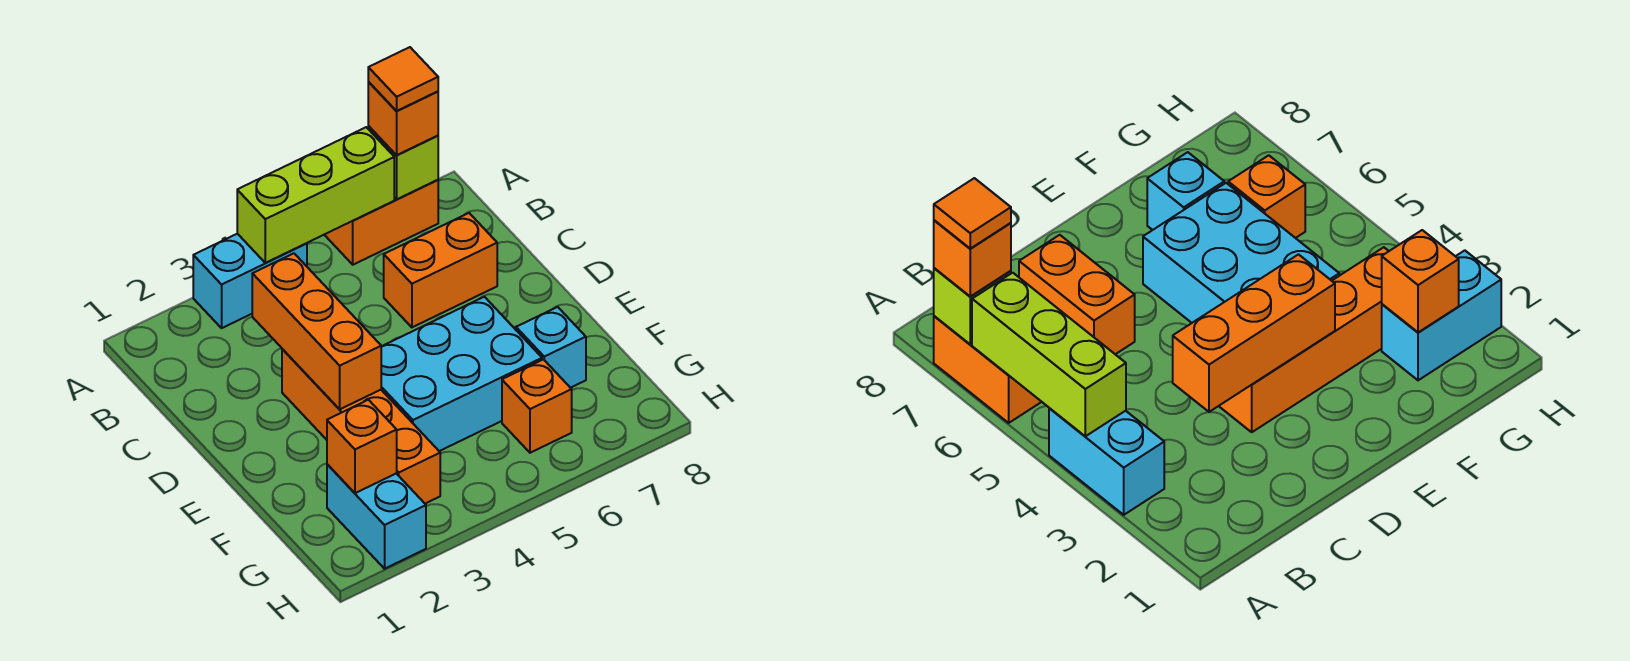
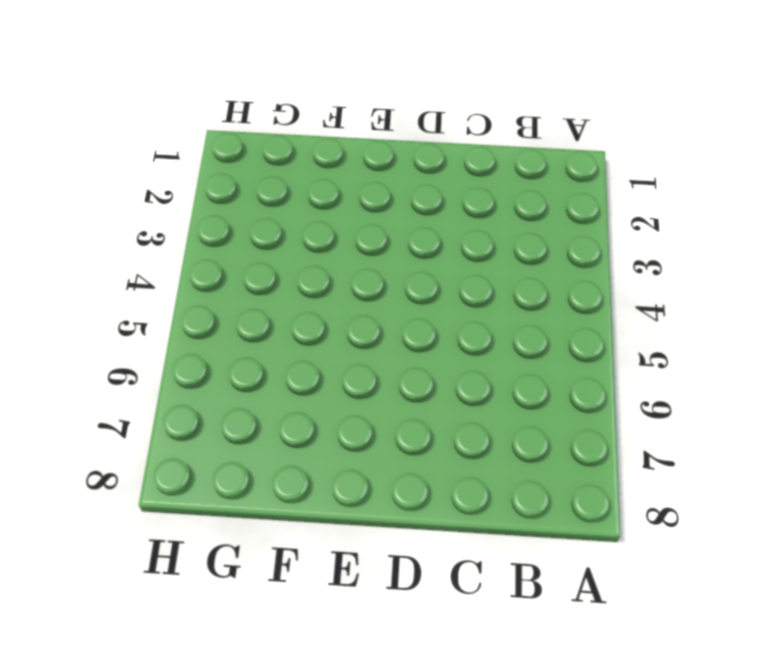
none -> cyan brick A3:A4 level 1
none -> orange brick A6:A7 level 1
none -> orange brick C6:C7 level 1

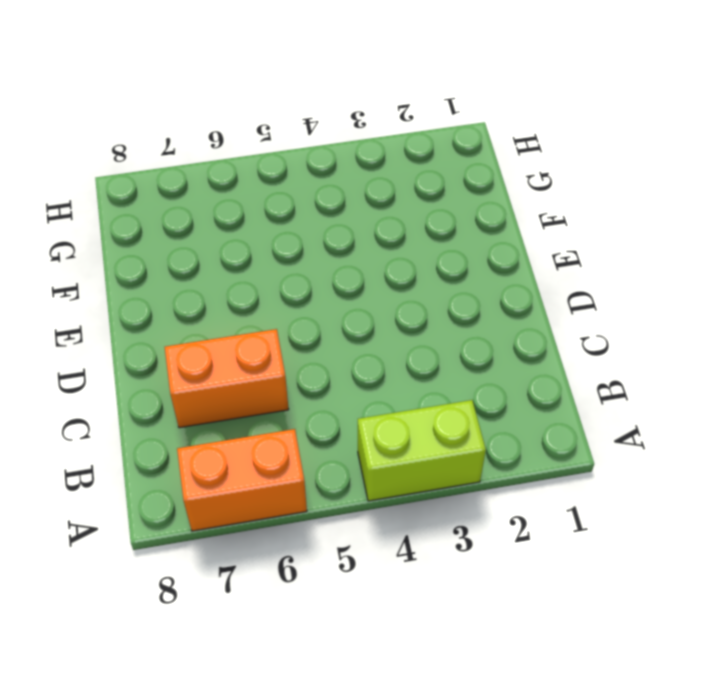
lime brick A3:A4 level 1 -> cyan brick A3:A4 level 1
none -> orange brick D3:G3 level 1
none -> cyan brick E4:F6 level 1
none -> cyan brick F7 level 1

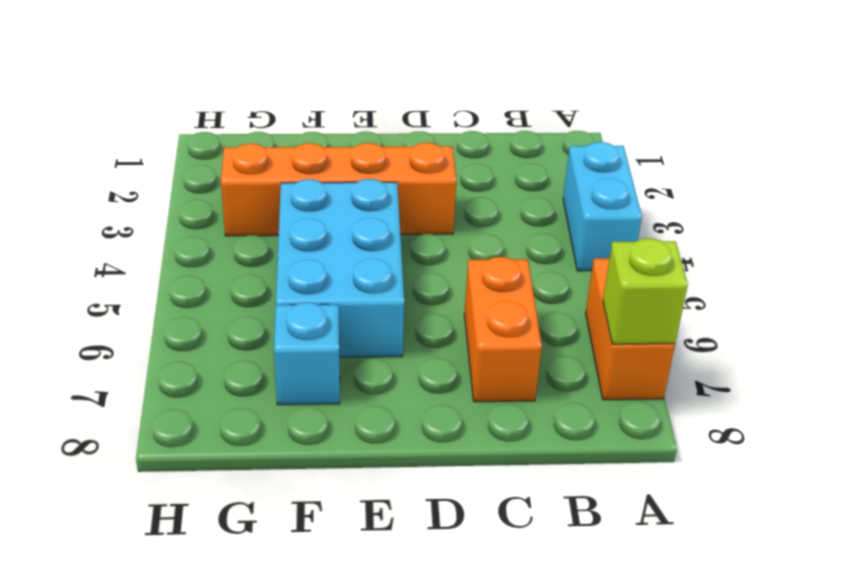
none -> cyan brick G2:H2 level 1
none -> orange brick G6 level 1
none -> lime brick A4:A6 level 2

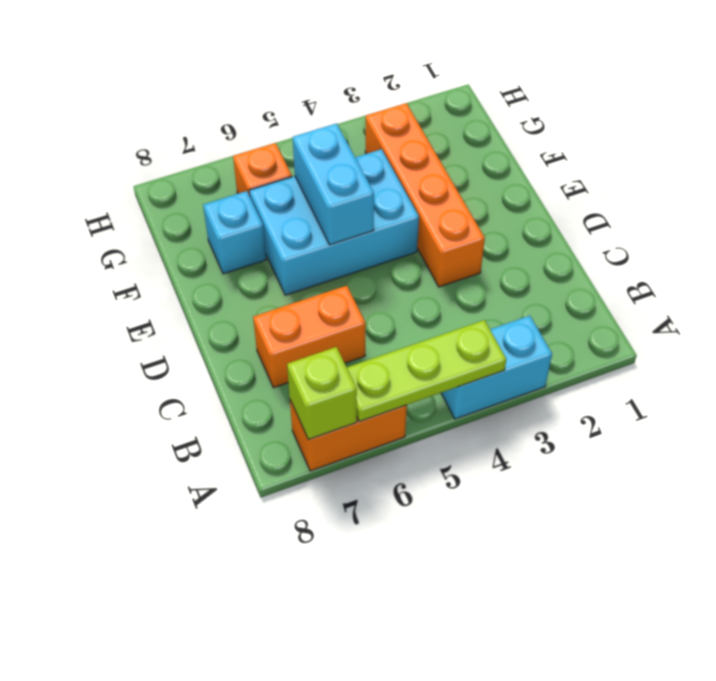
lime plate A4:A6 level 2 -> lime brick A4:A6 level 2
cyan brick E5:F5 level 2 -> cyan brick G2:H2 level 1
none -> orange brick C3:E3 level 2
none -> orange brick G2 level 2
none -> orange brick A7 level 3

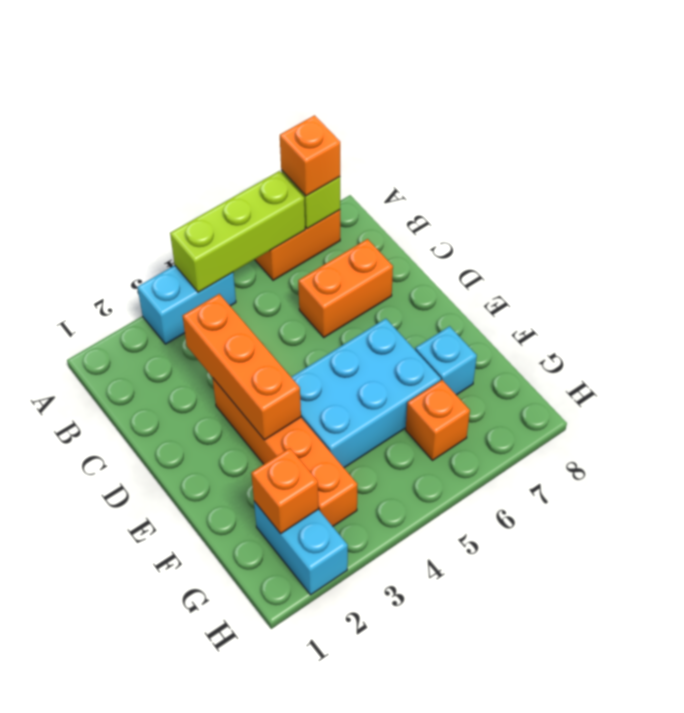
none -> orange tile A7 level 4

